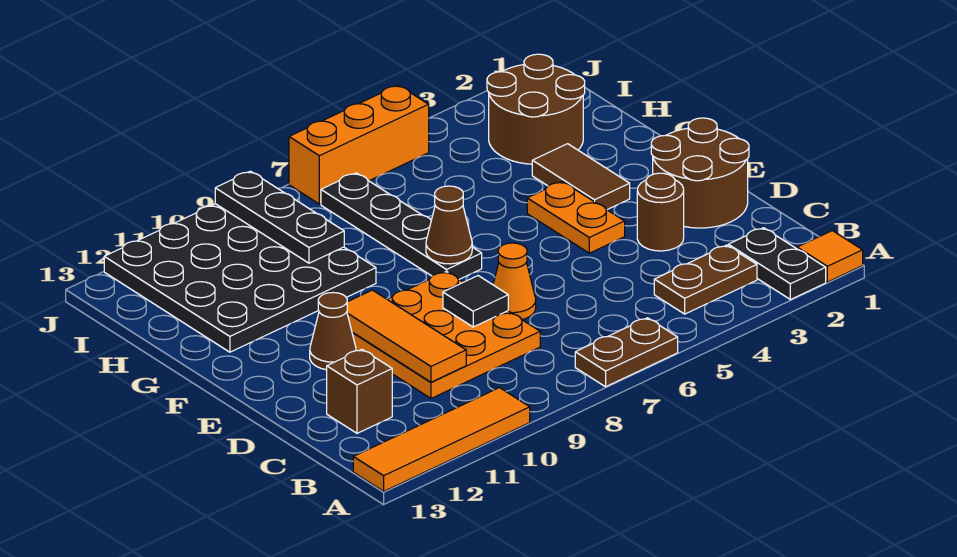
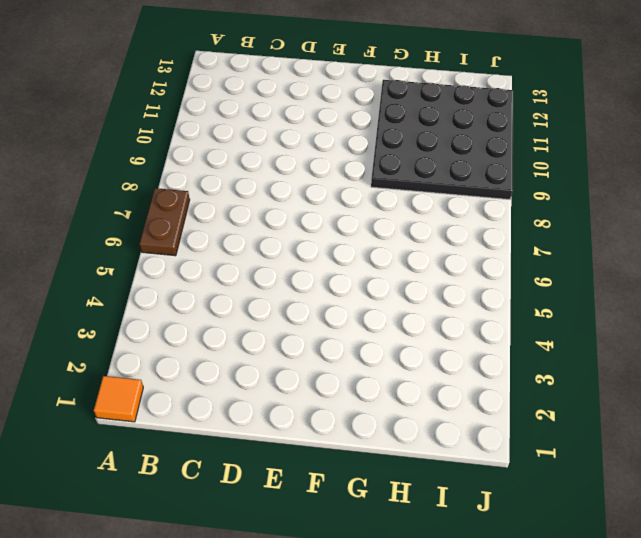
none -> black plate A2:B2 level 1
none -> orange tile A10:A13 level 1
none -> brown plate B3:B4 level 1

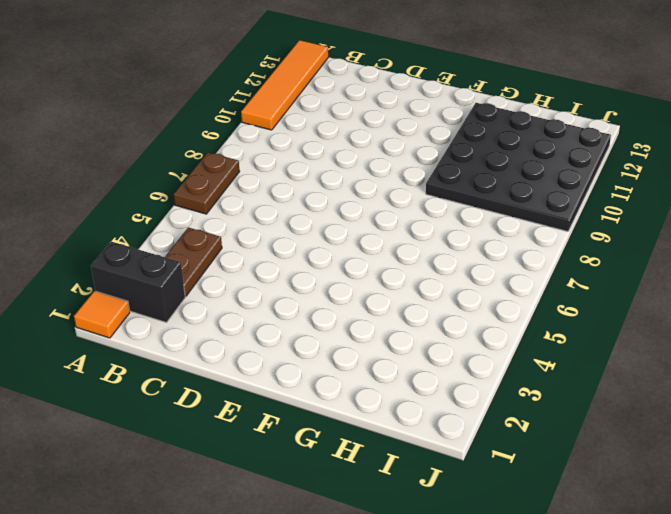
black brick A2:B2 level 1 -> black plate A2:B2 level 1
none -> orange plate C8:E10 level 1
none -> brown brick C12 level 1
none -> brown round brick D1:E2 level 1

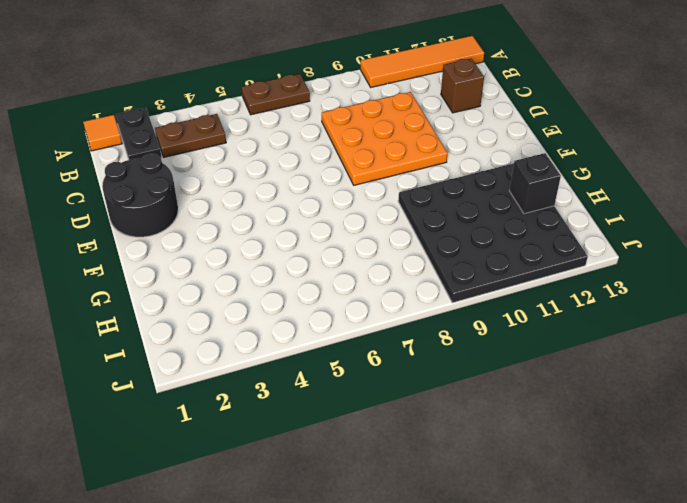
black round brick D1:E2 level 1 -> brown round brick D1:E2 level 1
black brick H12 level 2 -> none
none -> brown round brick D3 level 1
none -> orange cone D7 level 1
none -> orange plate E4:F4 level 1

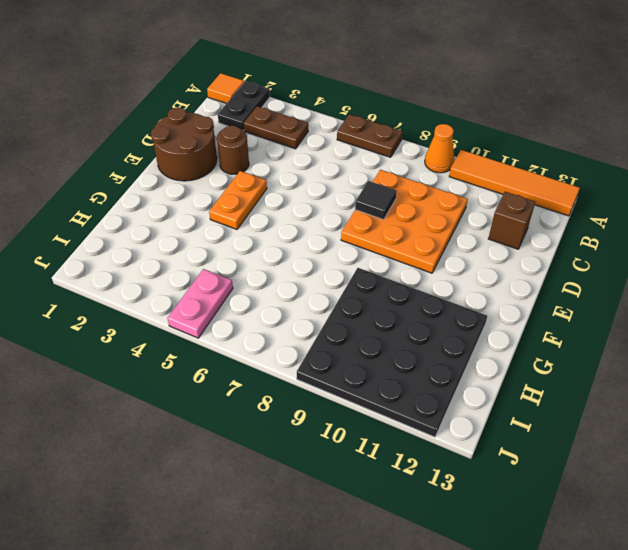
orange cone A9 level 1 -> orange cone D7 level 1
pink plate I5:J5 level 1 -> orange brick J5:J7 level 1
none -> brown cone E11 level 1
none -> brown tile F3:G3 level 1
none -> black plate F7:I7 level 1

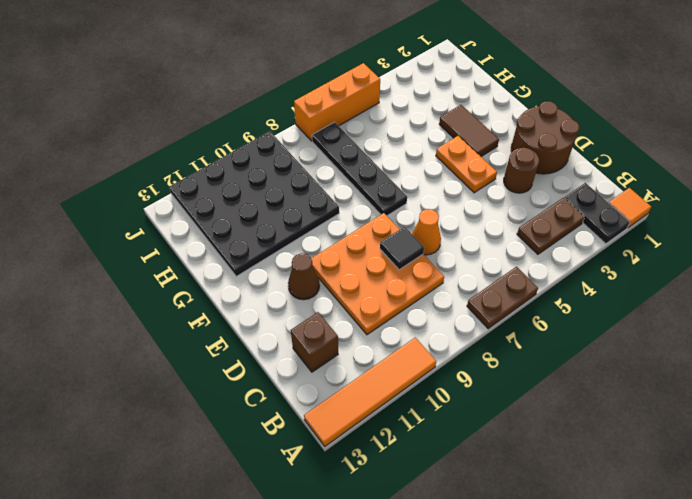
none -> brown round brick H2:I3 level 1
none -> orange tile C10:E10 level 2
none -> brown cone F7 level 2

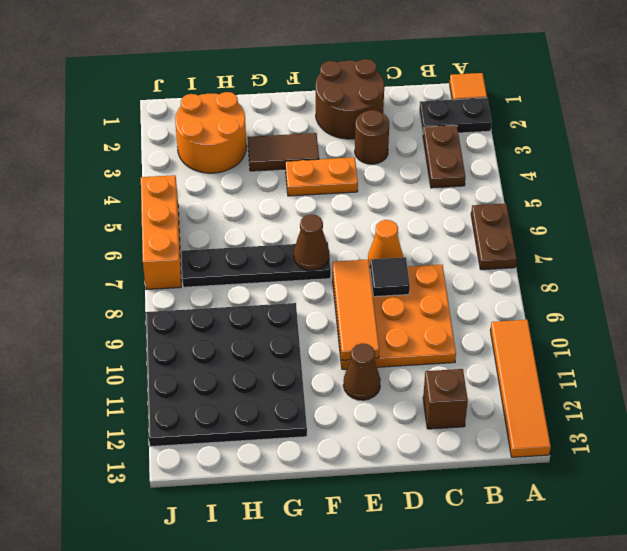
orange tile E8:E10 level 2 -> orange tile C10:E10 level 2
orange round brick H2:I3 level 1 -> brown round brick H2:I3 level 1
none -> black plate H9:J9 level 2

